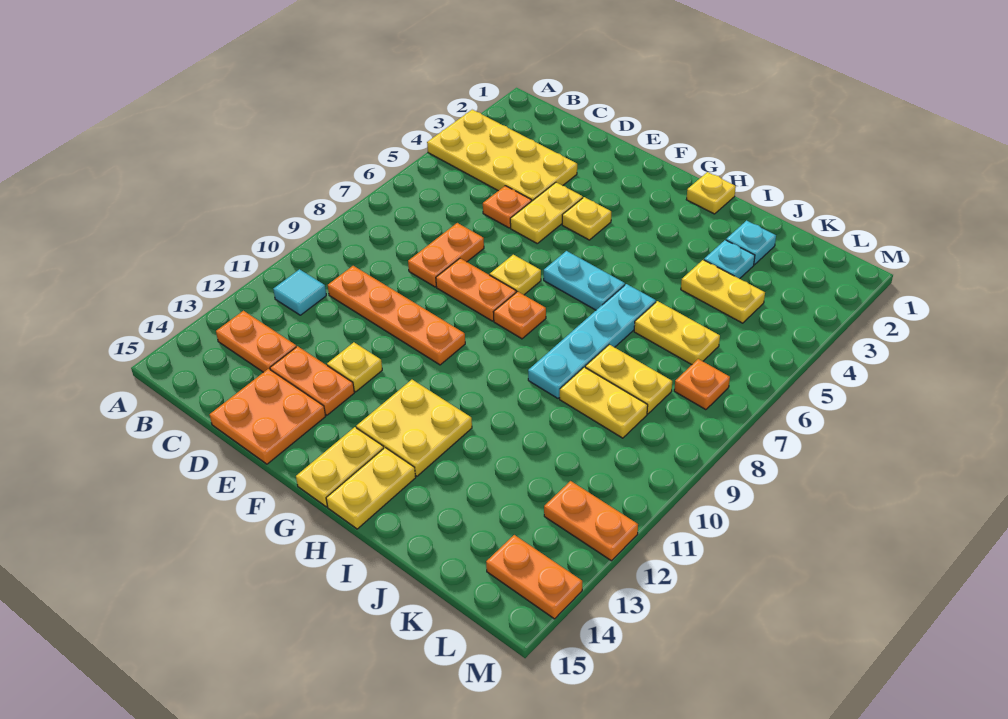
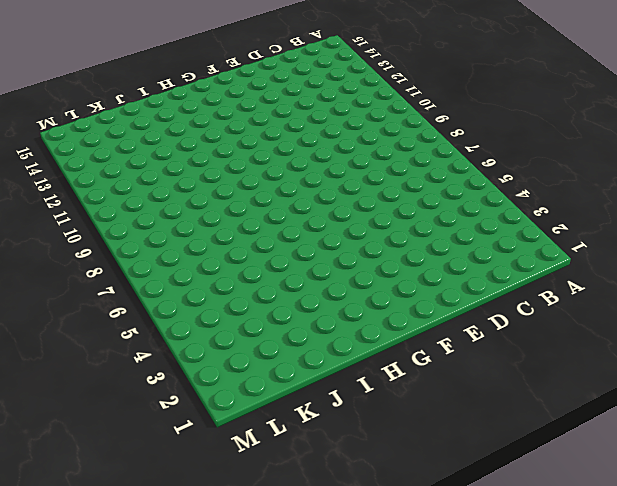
none -> yellow plate A3:D4 level 1
none -> cyan tile B11 level 1
none -> orange plate B13:C13 level 1

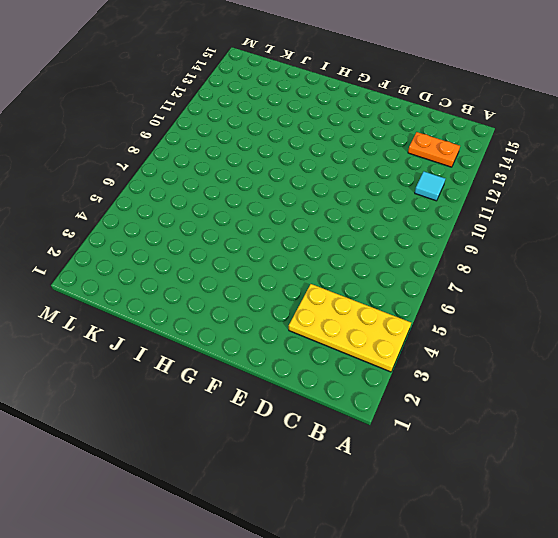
none -> orange plate C10:F10 level 1
none -> orange plate D5 level 1
none -> orange plate D7:D8 level 1

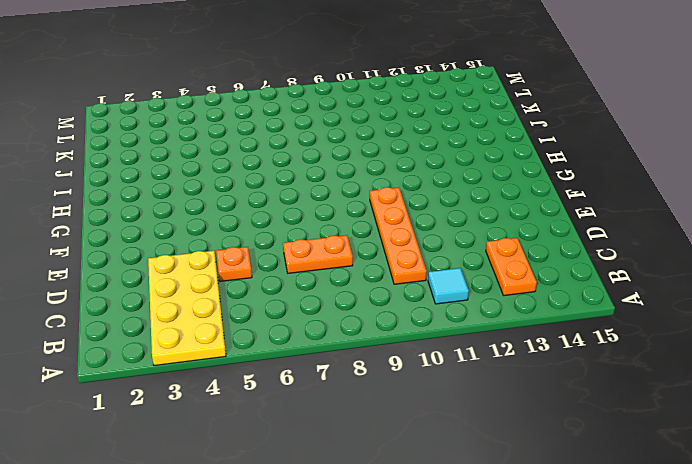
none -> orange plate D13:E13 level 1
none -> orange plate D14:E15 level 1
none -> yellow plate E4:E5 level 1

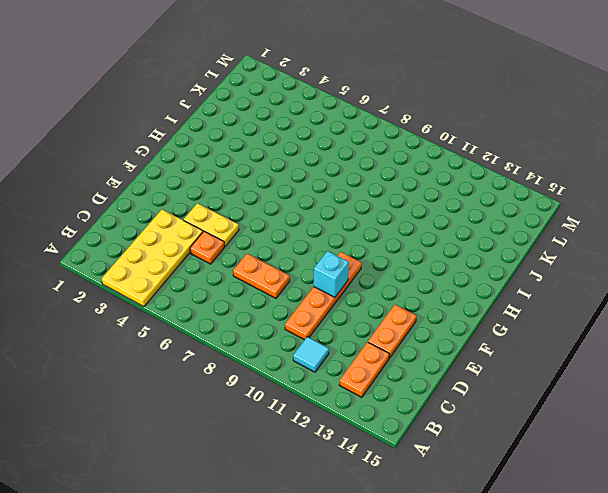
cyan brick E10 level 2 -> none
none -> orange plate D14:E15 level 1
none -> orange plate E8:F8 level 1
none -> yellow plate E12 level 1

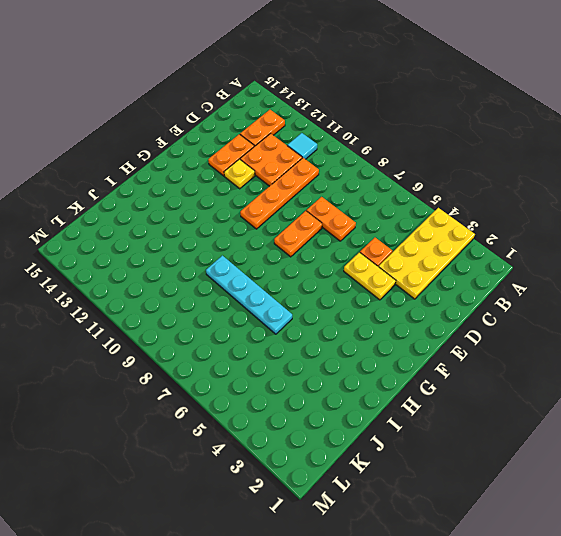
orange plate C11:D12 level 1 -> orange plate D14:E15 level 1
none -> yellow plate F4 level 1
none -> yellow plate F7 level 1
none -> cyan plate G6:H6 level 1

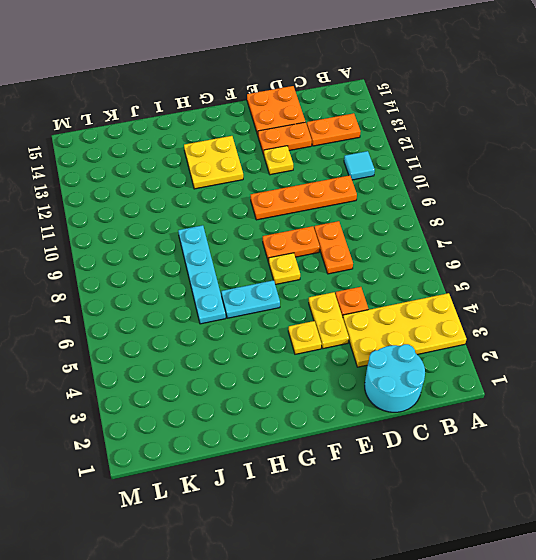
cyan round brick C1:D2 level 1 -> none
none -> orange plate G8 level 1
none -> yellow plate G14:G15 level 1
none -> yellow plate H1 level 1

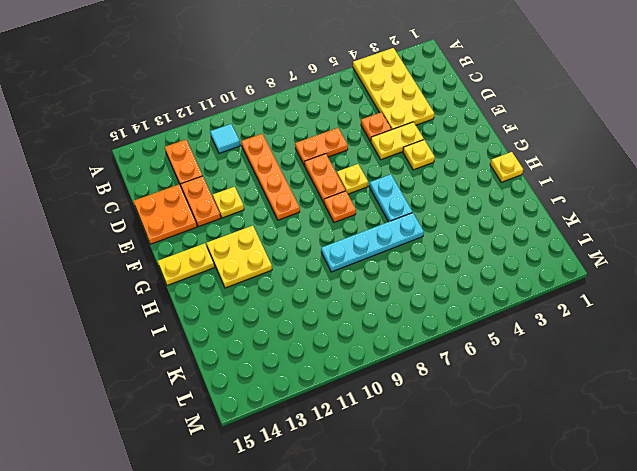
none -> yellow plate H14:H15 level 1
none -> cyan plate J2 level 1
none -> cyan plate J3 level 1

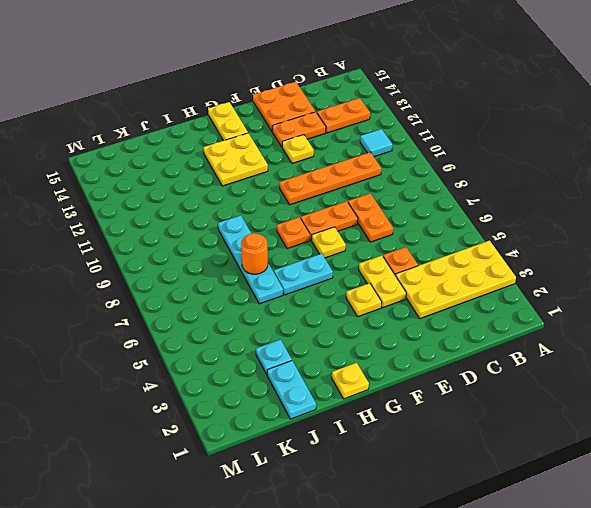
orange round brick I7 level 2 -> none
cyan plate J1:J2 level 1 -> cyan plate J2 level 1
none -> yellow plate H14:H15 level 1
none -> yellow plate J4:K4 level 1
none -> yellow plate J6:K6 level 1

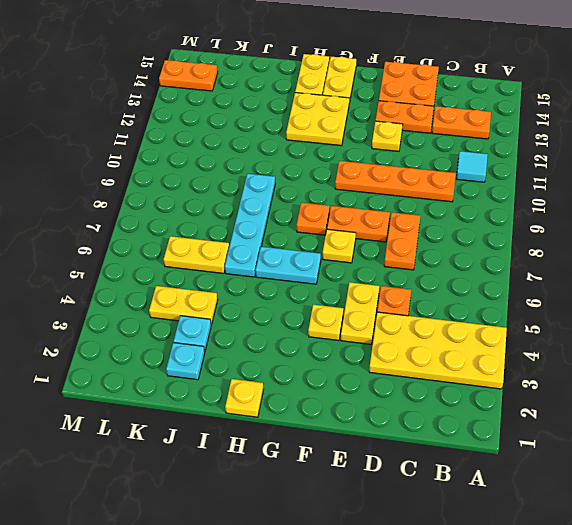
none -> yellow plate J8:K8 level 1
none -> yellow plate J9:K9 level 1
none -> orange plate L7 level 1

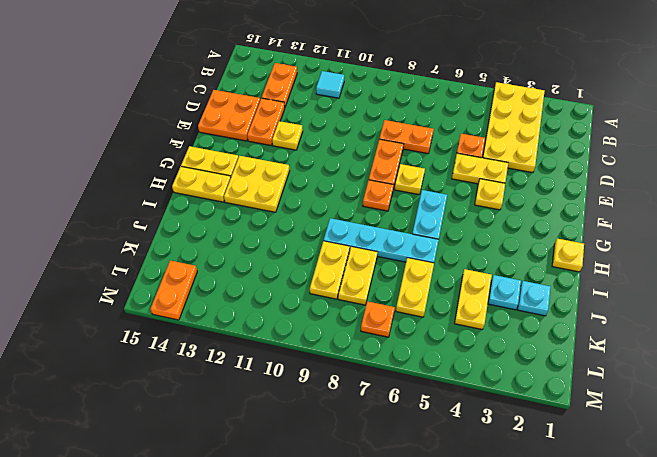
none -> orange plate C10:F10 level 1
none -> orange plate L12:M12 level 1

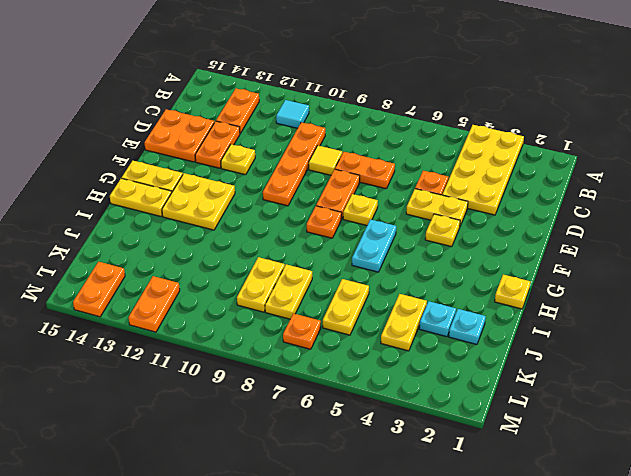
yellow tile D9 level 1 -> none
none -> cyan plate I6:I9 level 1

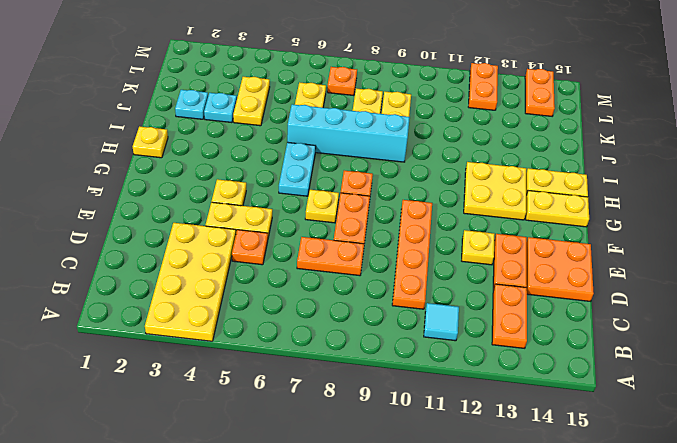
cyan brick I6:I9 level 1 -> cyan plate I6:I9 level 1

